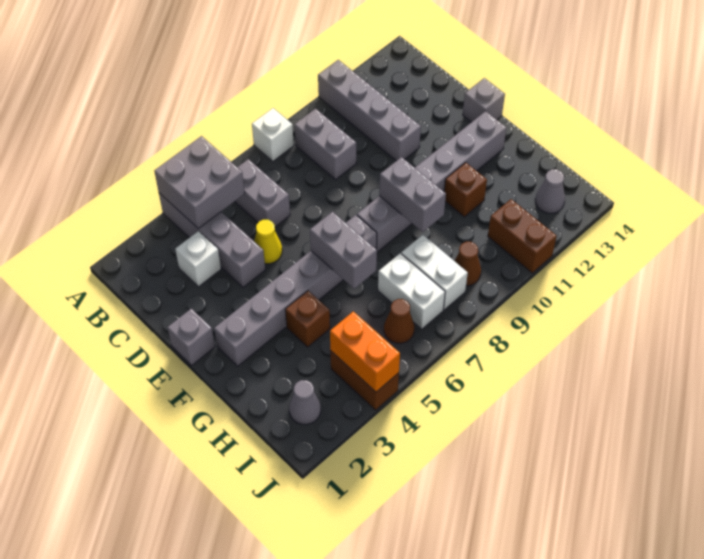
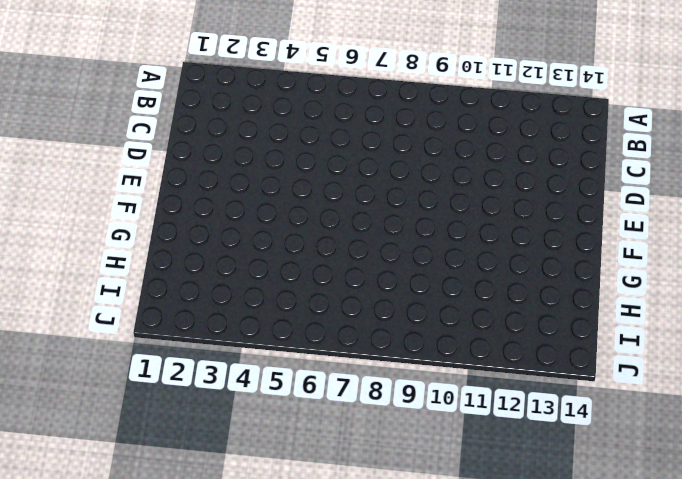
none -> grey brick A4:D4 level 1
none -> white brick A8 level 1
none -> grey brick A11:D11 level 1

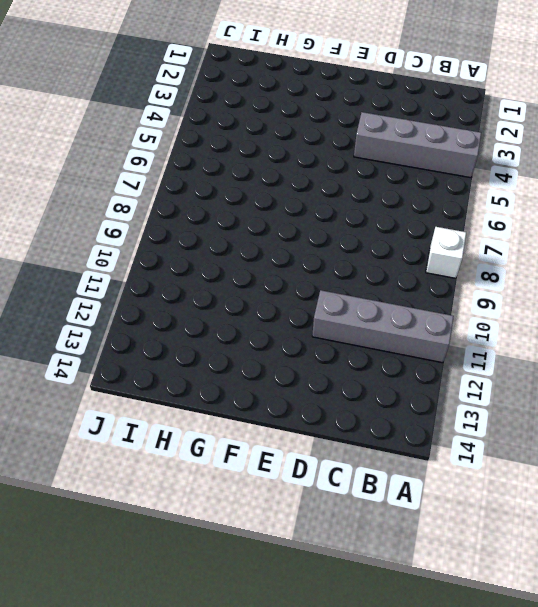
none -> grey brick B6:C6 level 1
none -> grey brick B9:C9 level 1
none -> white brick C3 level 1

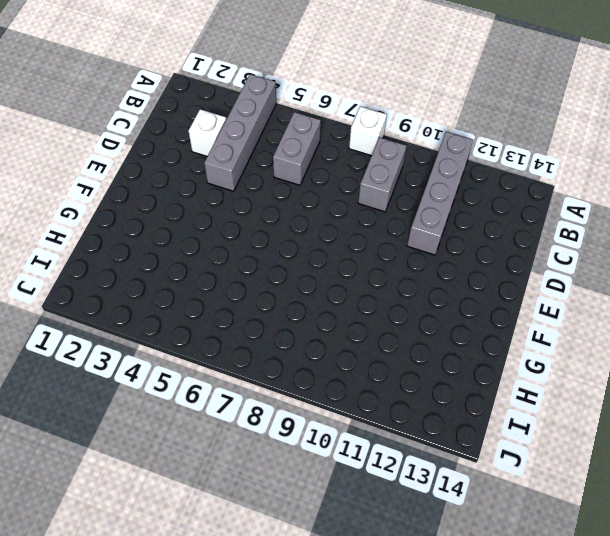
none -> yellow cone D5 level 1
none -> grey brick E1 level 1
none -> grey brick E14 level 1

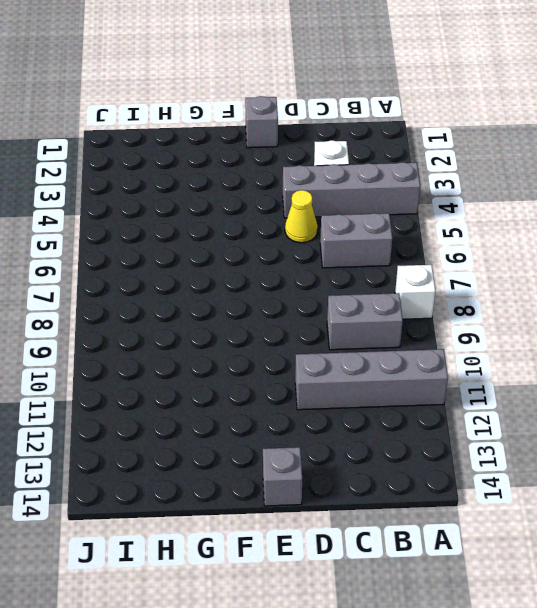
none -> grey brick F2:F7 level 1
none -> grey brick F8:F13 level 1
none -> brown brick G4 level 1

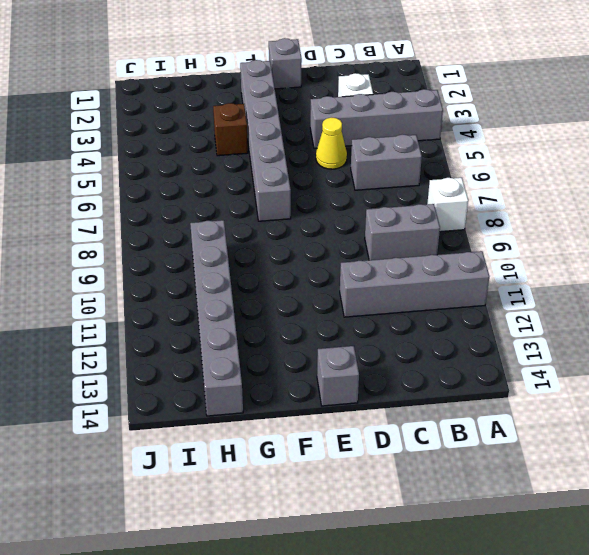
grey brick H9:H14 level 1 -> grey brick F8:F13 level 1
none -> brown brick G11 level 1
none -> white brick H7:I7 level 1
none -> white brick H8:I8 level 1

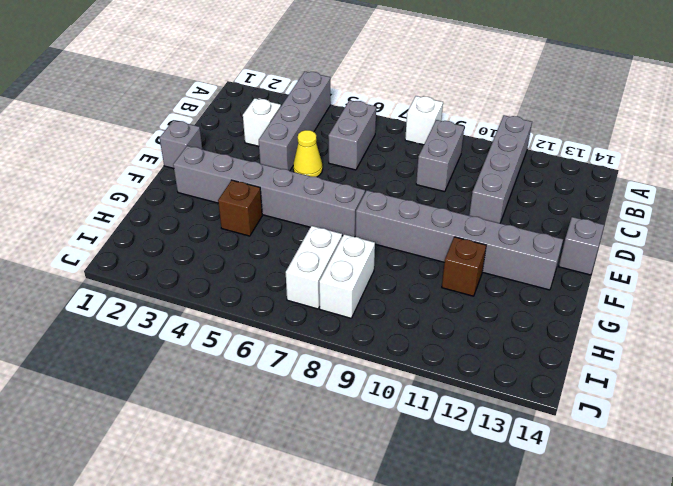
none -> grey cone I2 level 1
none -> brown brick I4:J4 level 1
none -> brown cone I6 level 1

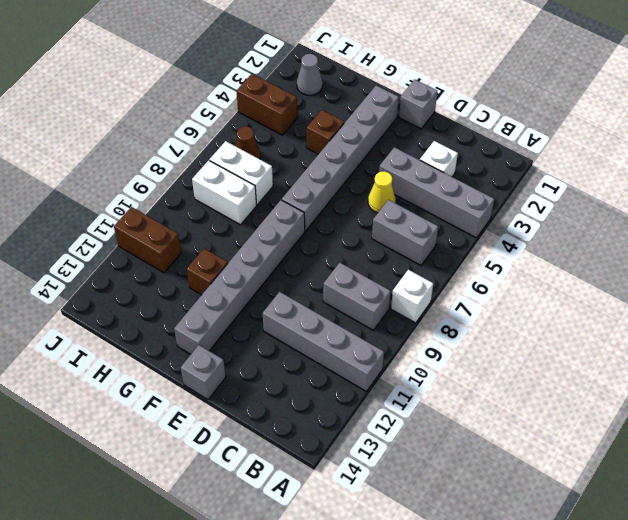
none -> brown cone I9 level 1
none -> grey cone I13 level 1
none -> grey brick A4:B5 level 2

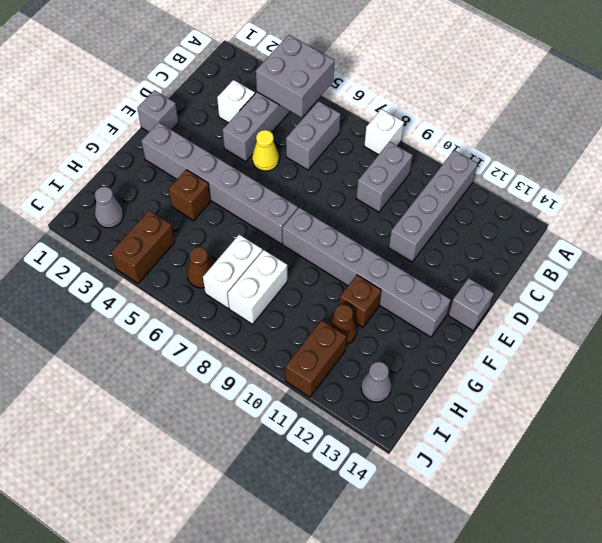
brown cone H11 level 1 -> brown cone I9 level 1
none -> grey brick F6:G6 level 2
none -> grey brick F9:G9 level 2
none -> orange brick I4:J4 level 2

